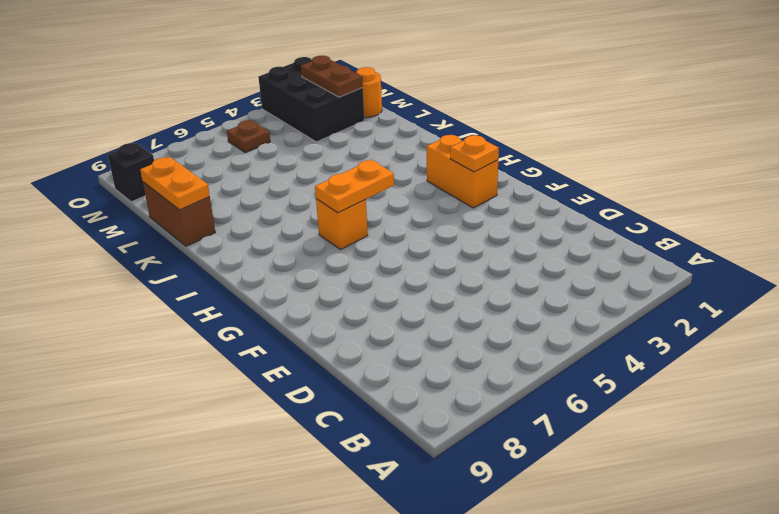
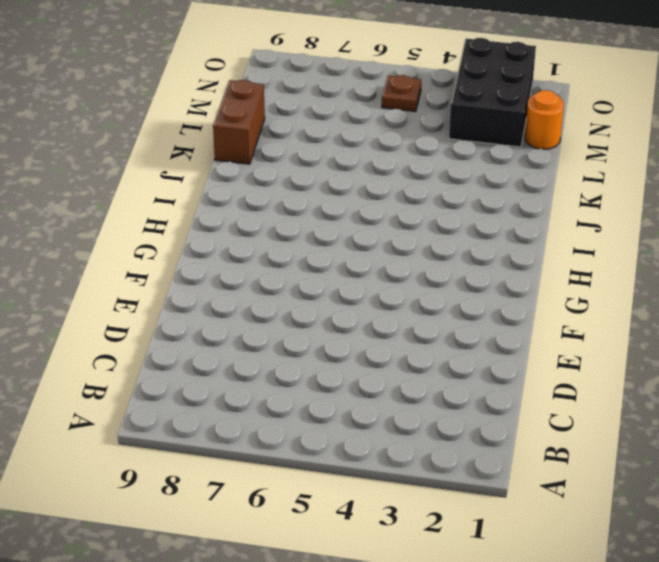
none -> orange brick G2:H2 level 1
none -> orange brick H6 level 1

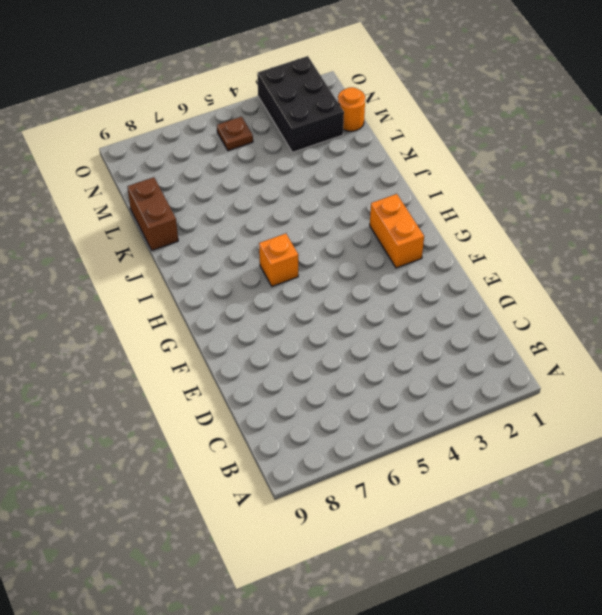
none -> black brick N9 level 1
none -> orange plate G2 level 2

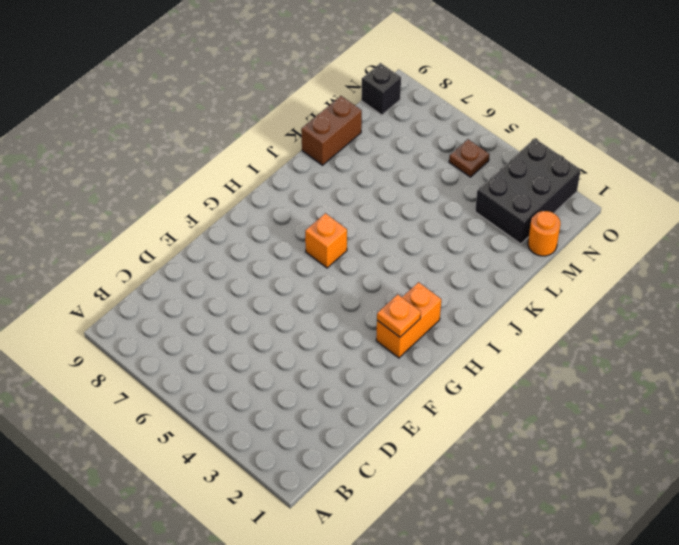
none -> orange plate H5:H6 level 2
none -> orange plate K9:L9 level 2

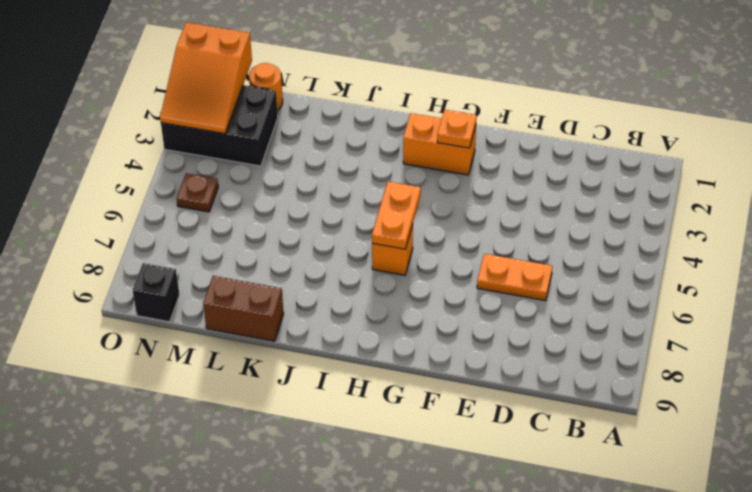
orange plate D6:E6 level 1 -> orange plate K9:L9 level 2
orange slope N1:O3 level 2 top 1 -> brown plate M2:N2 level 2

